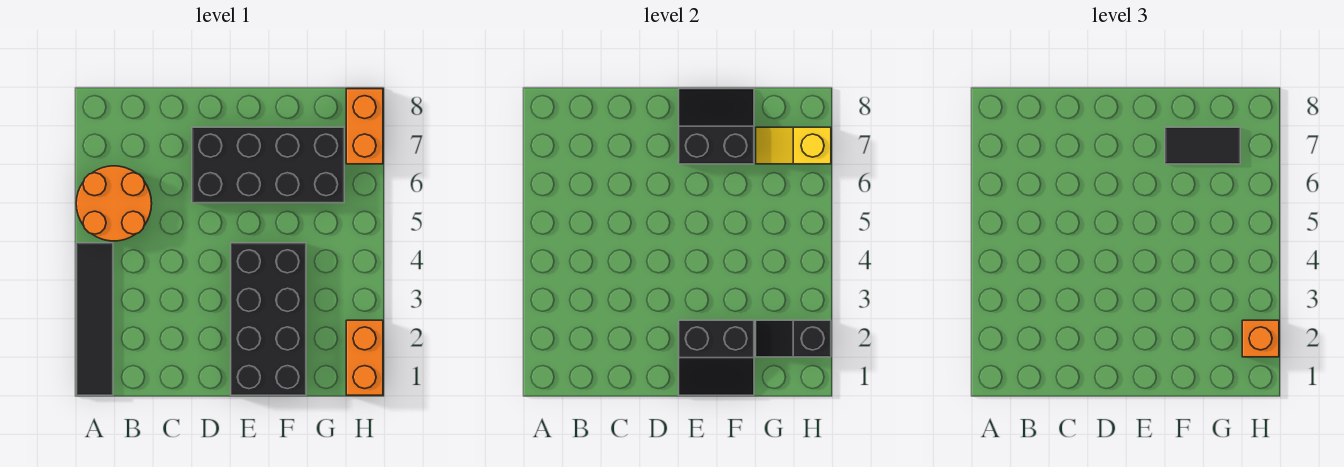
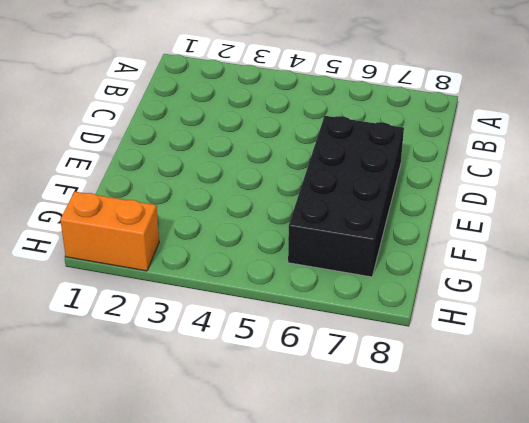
none -> black tile A1:A4 level 1
none -> orange round brick A5:B6 level 1
none -> black brick E1:F4 level 1

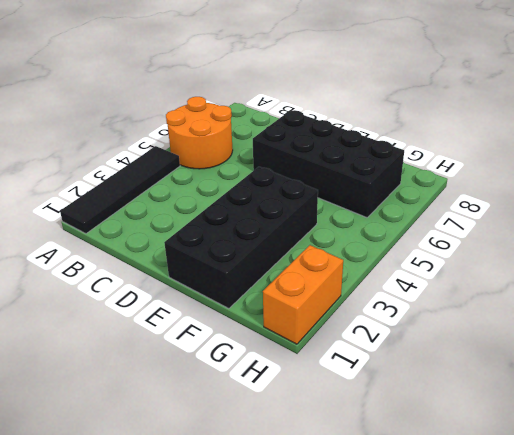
none -> orange brick H7:H8 level 1
none -> black slope E1:F2 level 2 top 2
none -> black slope E7:F8 level 2 top 7

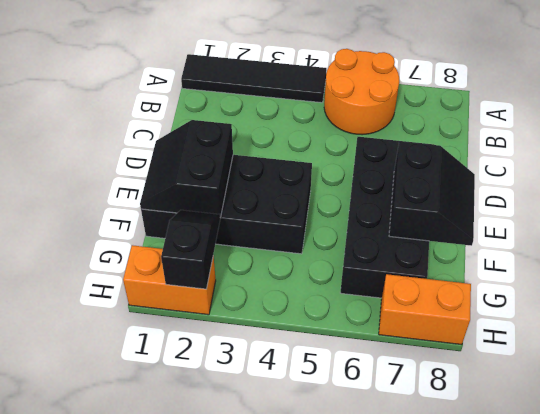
none -> yellow slope G7:H7 level 2 top H
none -> black tile F7:G7 level 3
none -> orange brick H2 level 3

